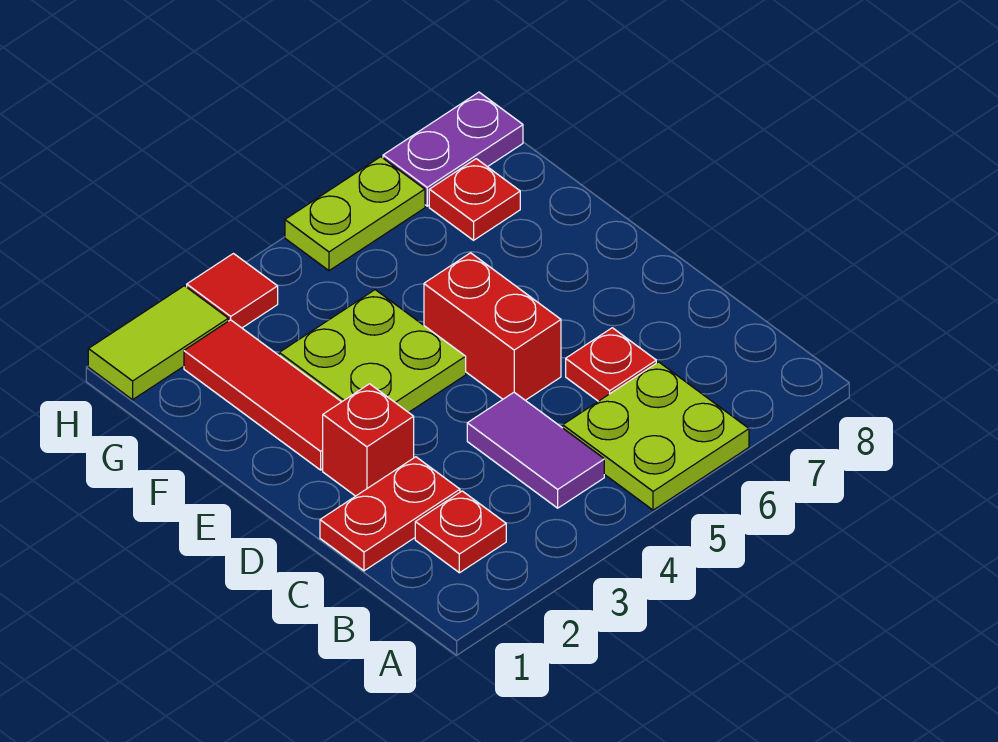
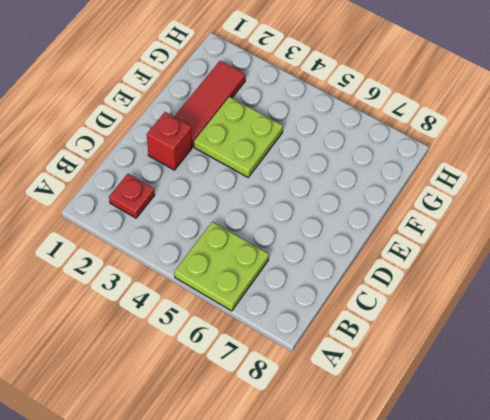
none -> purple tile B4:C4 level 1
none -> red plate C1:C2 level 1
none -> red plate C6 level 1

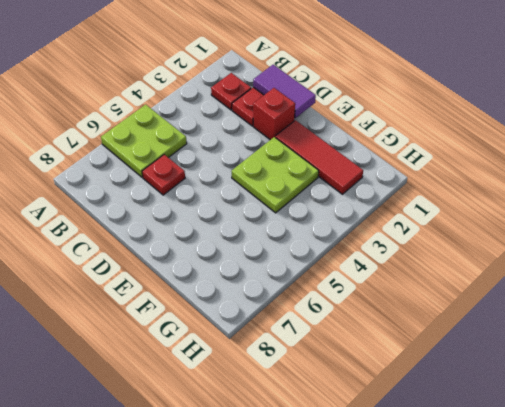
purple tile C1:D1 level 2 -> purple tile B4:C4 level 1
none -> red brick D5:E5 level 1
none -> red plate G7 level 1
none -> lime tile H1:H2 level 1

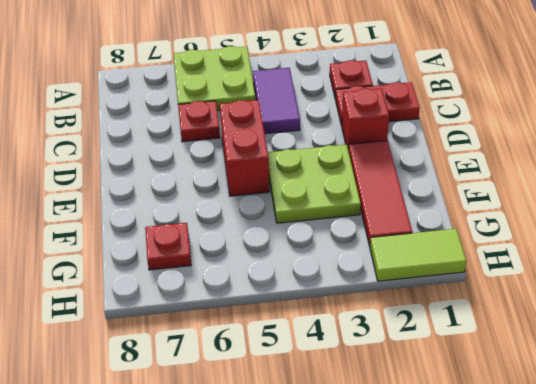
none -> red tile H3 level 1
none -> lime plate H5:H6 level 1
none -> purple plate H7:H8 level 1

